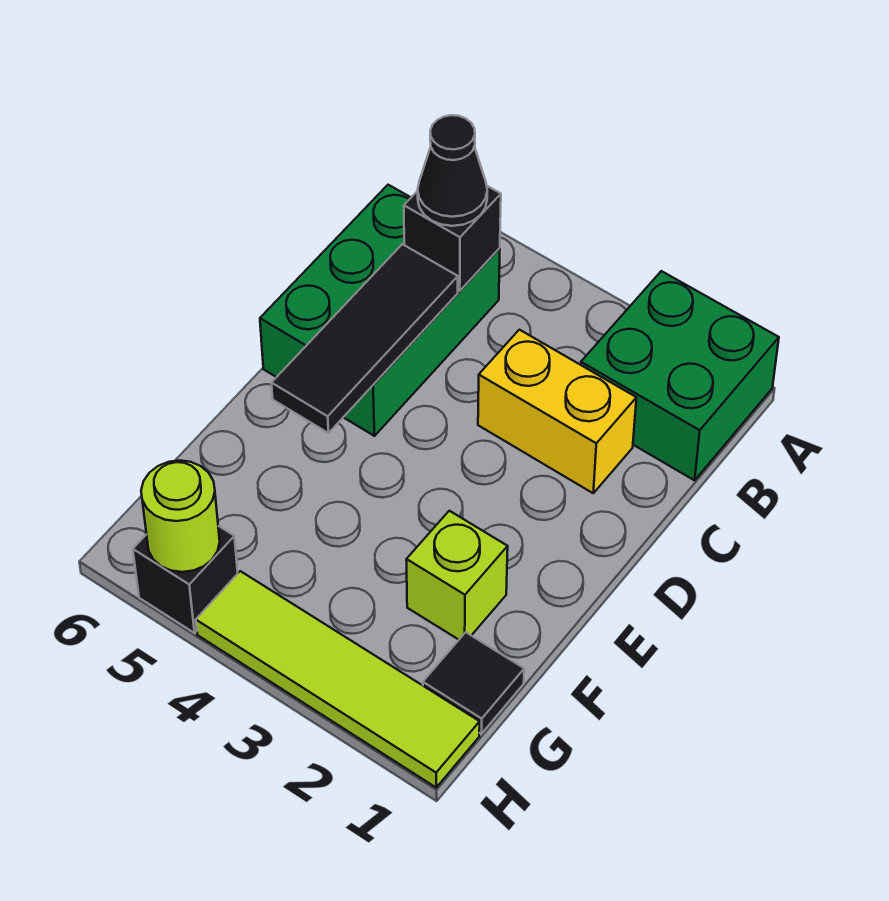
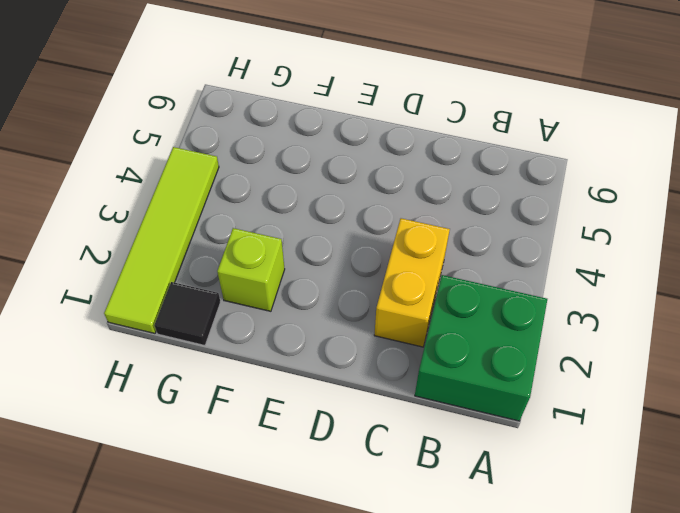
none -> green brick B5:D6 level 1
none -> black brick H5 level 1

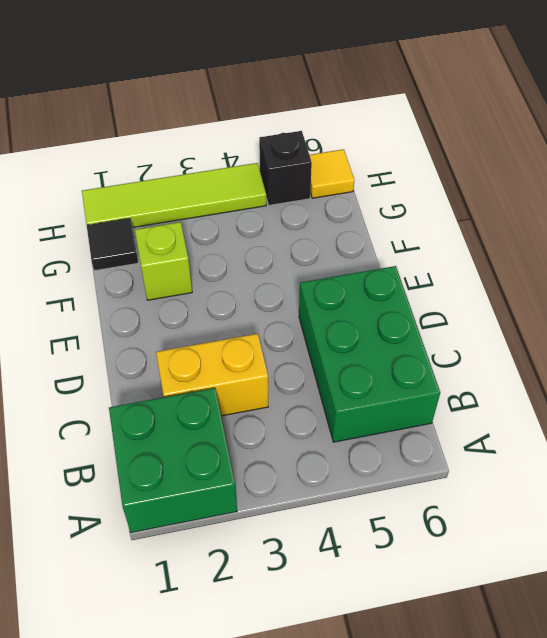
yellow tile H6 level 1 -> none
none -> black brick B5 level 2
none -> black tile C5:E5 level 2

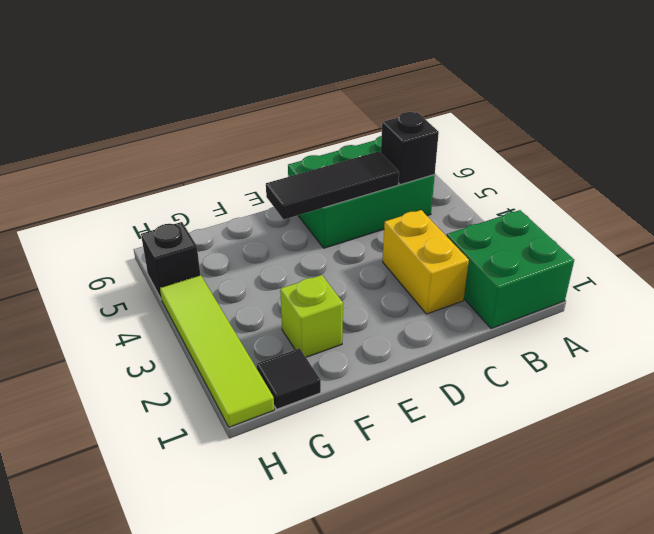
none -> lime round brick H5 level 2
none -> black cone B5 level 3

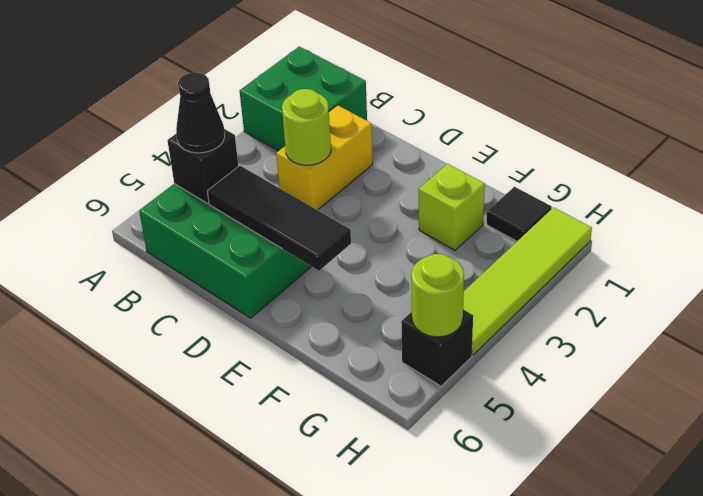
lime round brick C3 level 2 -> none

